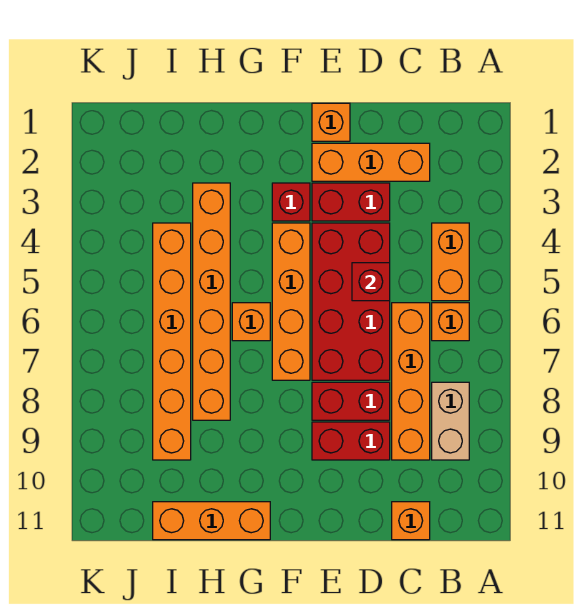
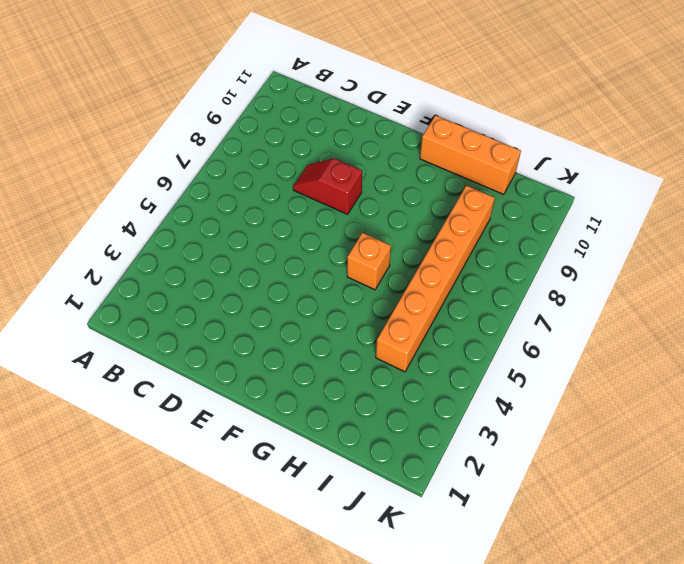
red slope D8:E8 level 1 top E -> red brick D8:E8 level 1
none -> orange brick B4:B5 level 1
none -> orange brick B6 level 1
none -> tan brick B8:B9 level 1

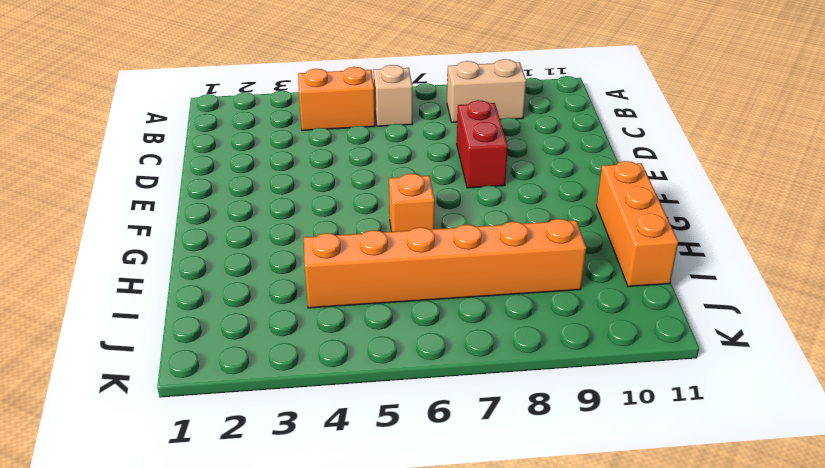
tan brick B6 level 1 -> orange brick B6 level 1
none -> orange brick C2:E2 level 1
none -> orange brick C6:C9 level 1
none -> orange brick C11 level 1

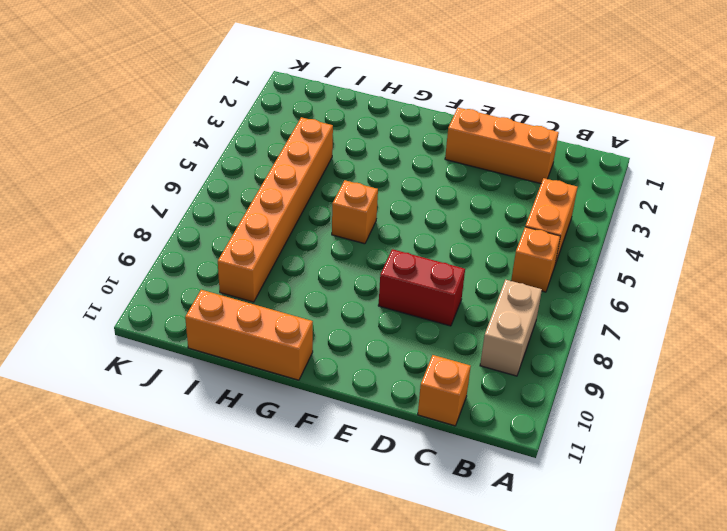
none -> orange brick C6:C9 level 1
none -> red brick D3:E3 level 1
none -> red brick D4:E7 level 1

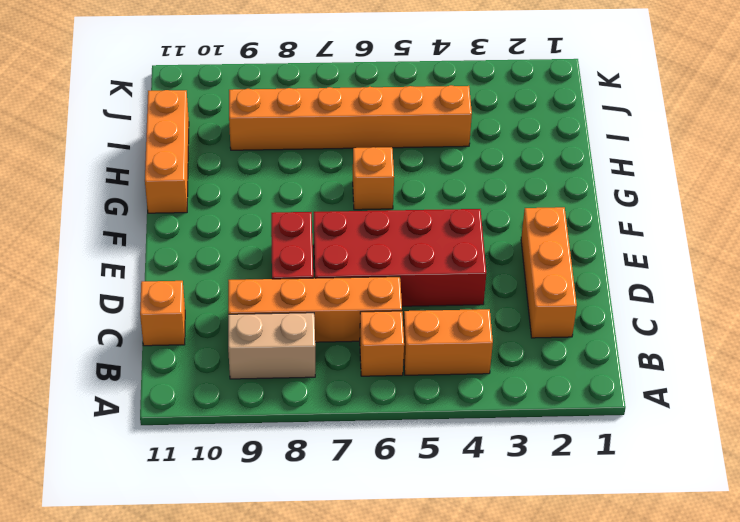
none -> red brick D3:E3 level 1
none -> red brick D9:E9 level 1
none -> orange brick E1 level 1

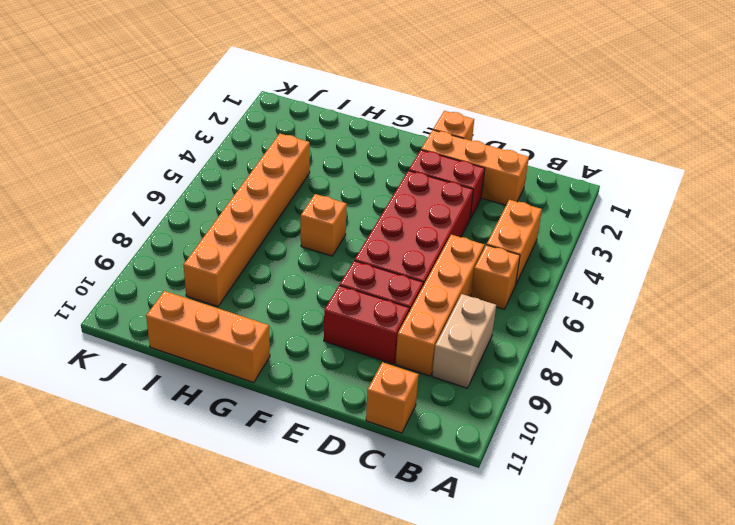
none -> red brick F3 level 1
none -> orange brick F4:F7 level 1
none -> orange brick H3:H8 level 1

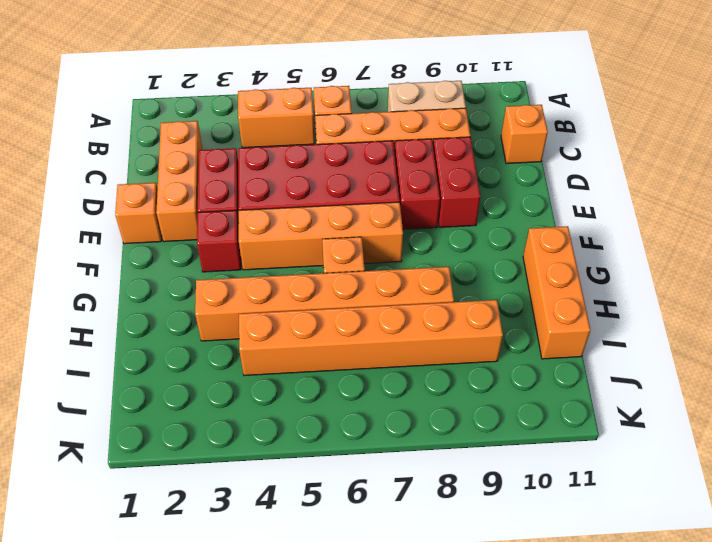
none -> red brick D5 level 2

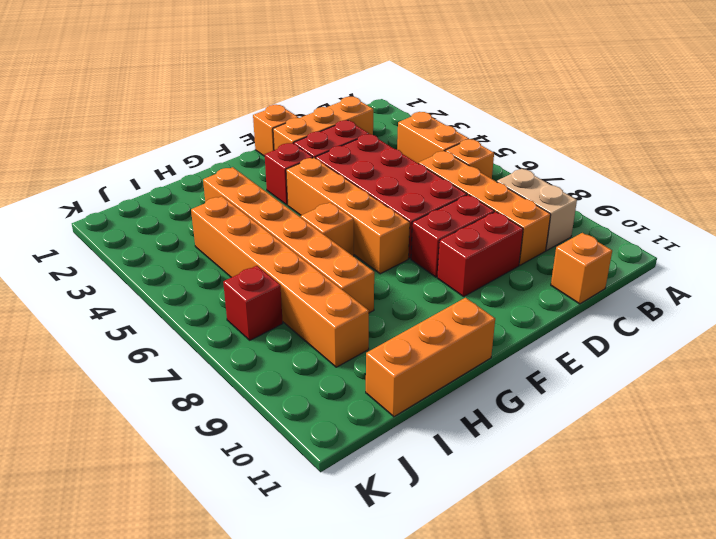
red brick J7 level 1 -> red brick D5 level 2

